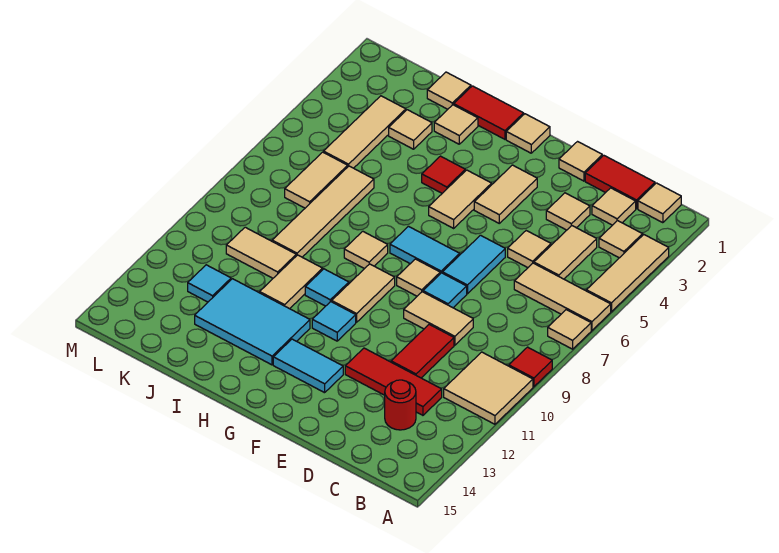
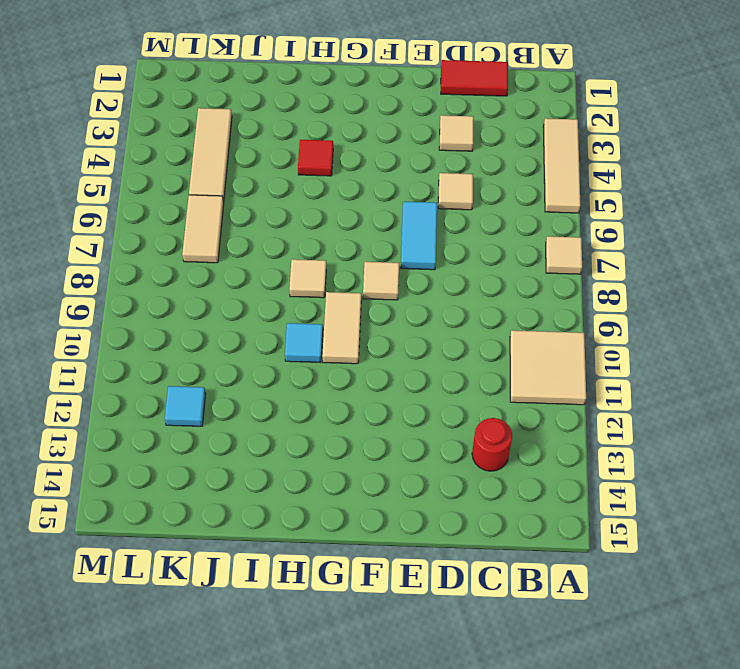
none -> tan tile A6:C6 level 1
none -> red tile A9 level 1
none -> tan tile B1 level 1
none -> tan tile B3 level 1

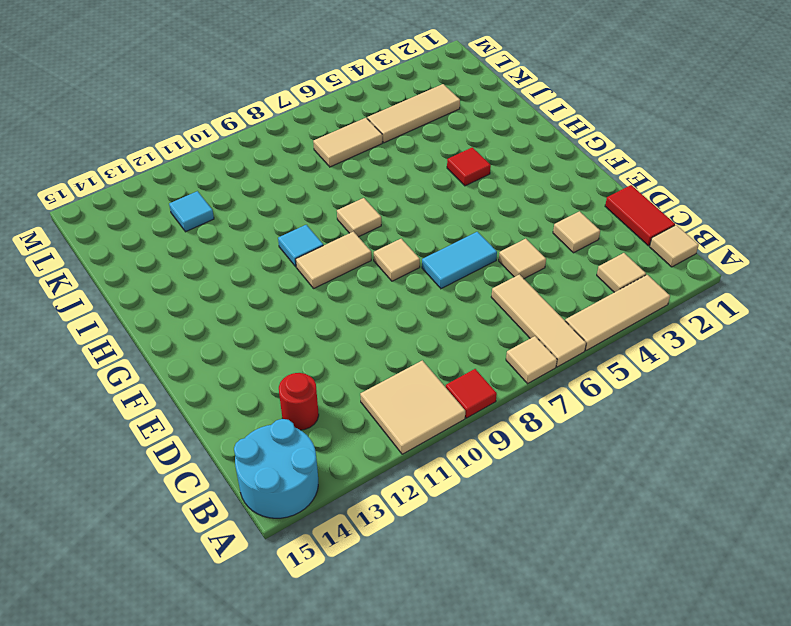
cyan round brick A14:B15 level 1 -> none
none -> tan tile C2 level 1
none -> tan tile C4:C5 level 1
none -> red tile C12:E12 level 1
none -> tan tile D9:E9 level 1

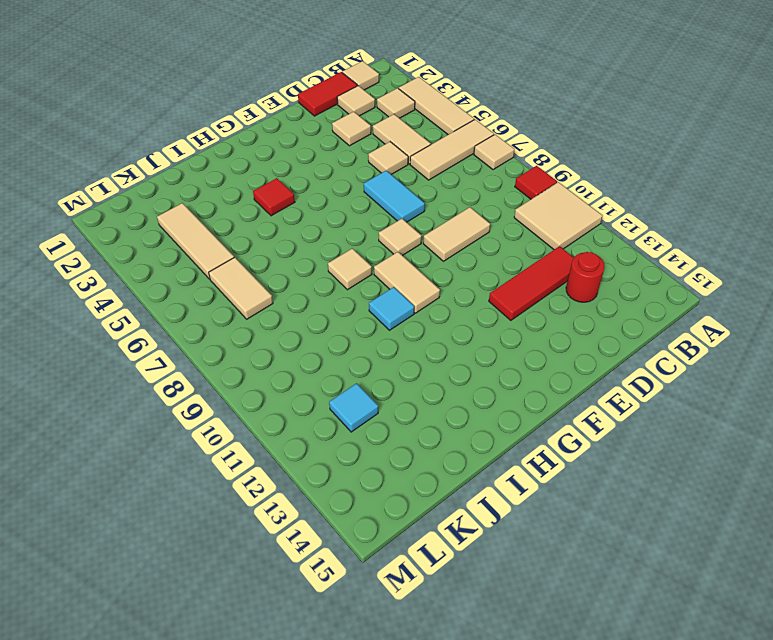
none -> red tile D10:D11 level 1
none -> tan tile E1 level 1
none -> cyan tile E8 level 1
none -> tan tile F3:F4 level 1

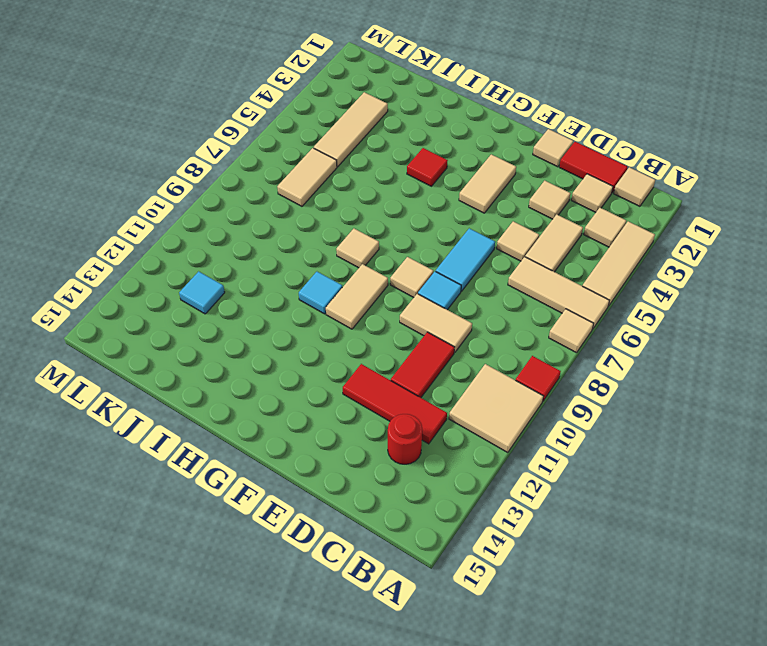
none -> cyan tile F7:G7 level 1
none -> cyan tile F13:G13 level 1
none -> tan tile G1 level 1
none -> tan tile G4:G5 level 1

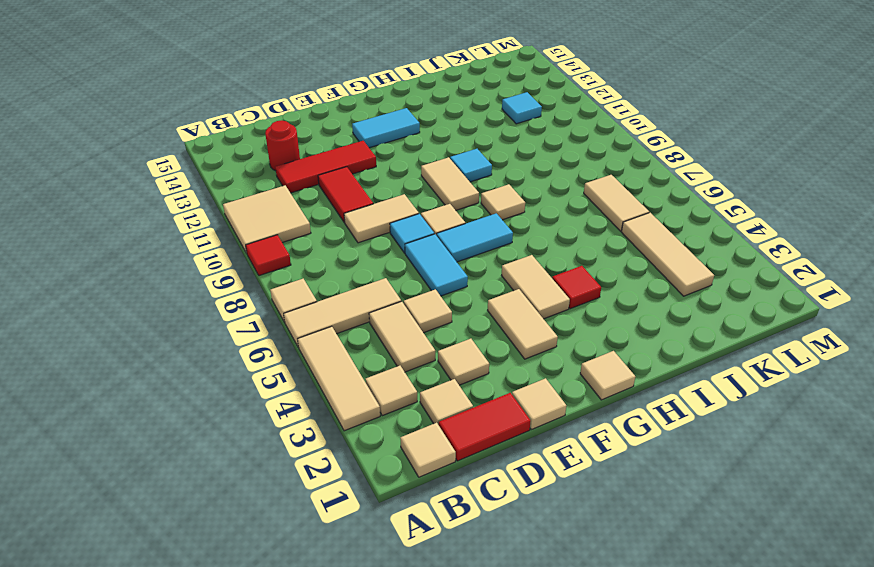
none -> cyan tile G11 level 1
none -> red tile H1:I1 level 1
none -> cyan tile H12:J13 level 1
none -> tan tile I2 level 1

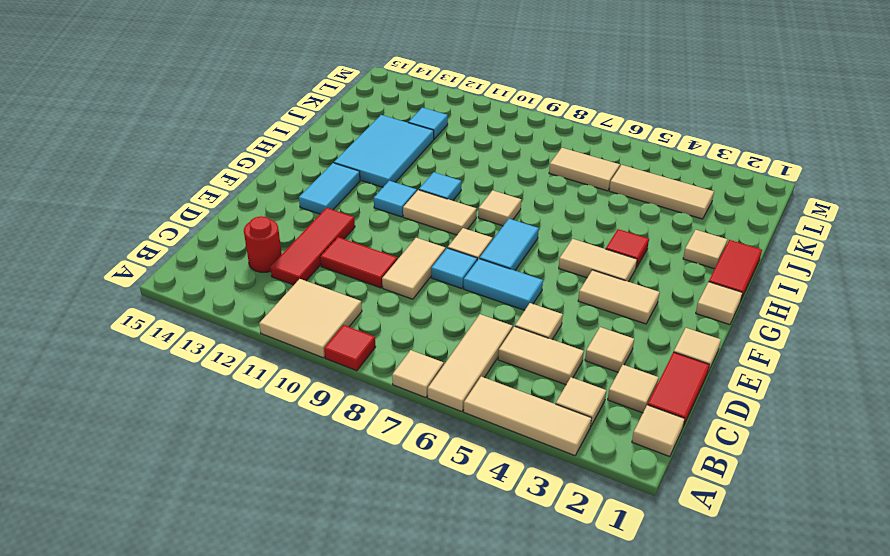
none -> tan tile I10:I11 level 1
none -> tan tile J1 level 1
none -> tan tile J3 level 1
none -> tan tile J6:J9 level 1

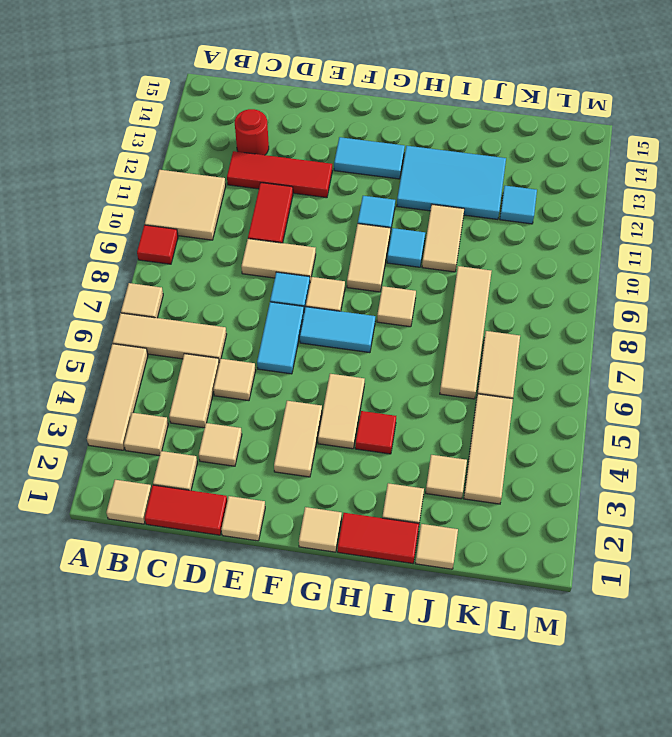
none -> tan tile J10:K10 level 1

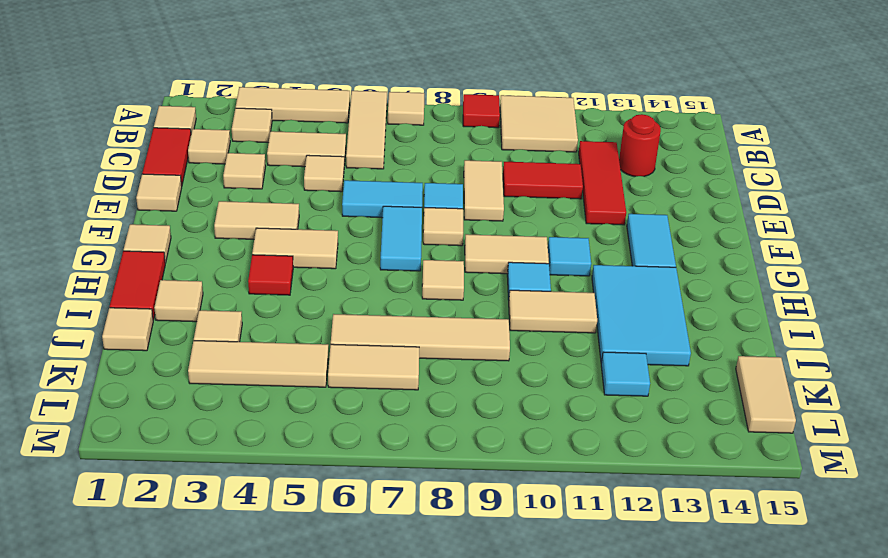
tan tile K15:L15 level 1 -> tan tile J10:K10 level 1

